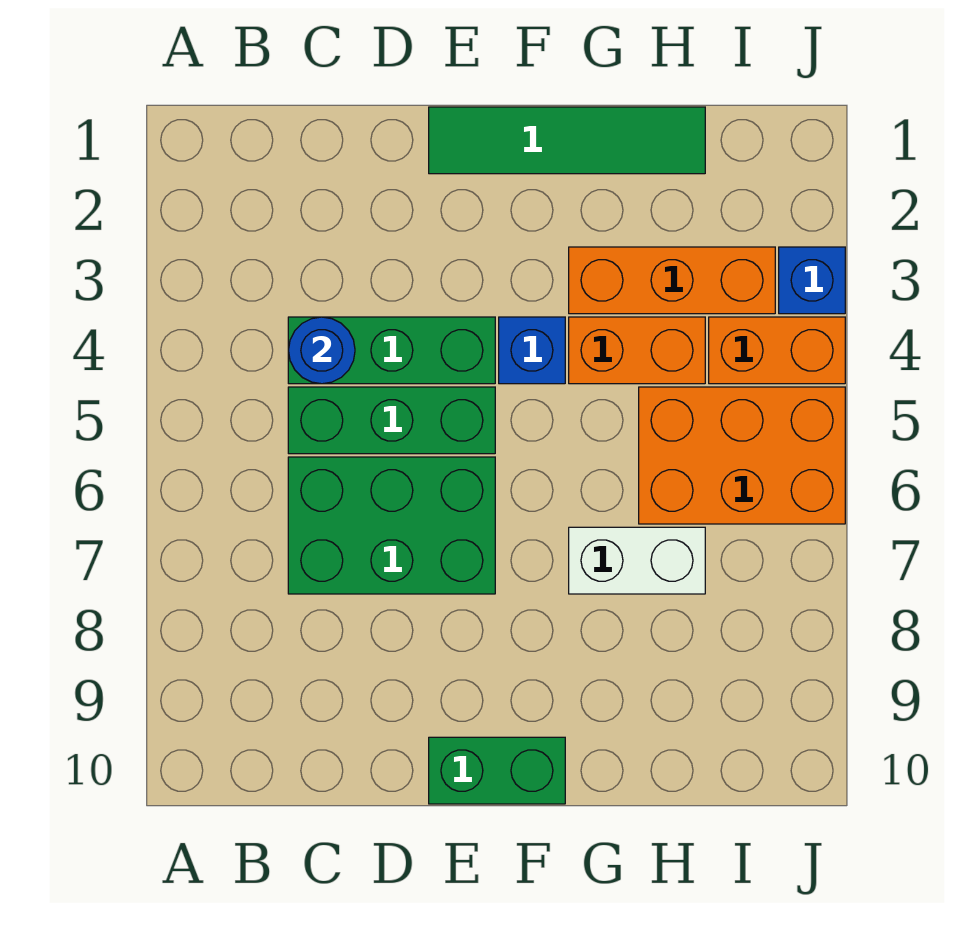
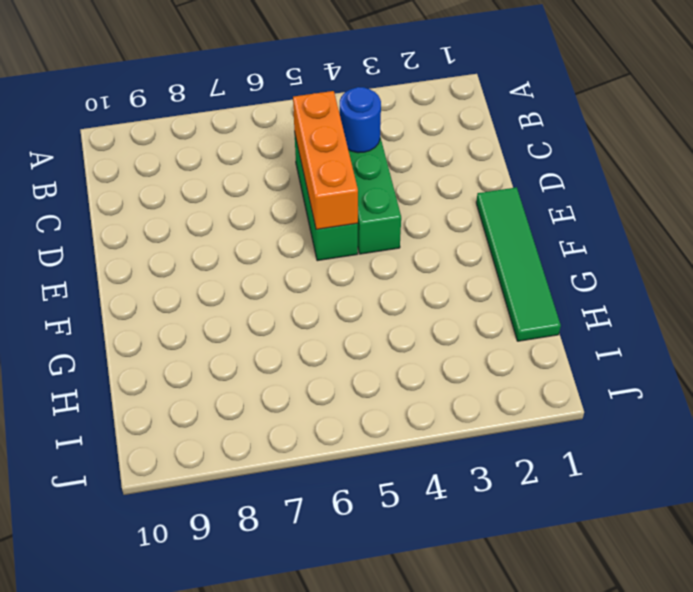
orange brick C5:E5 level 2 -> orange brick G3:I3 level 1
none -> green brick C6:E7 level 1
none -> green brick E10:F10 level 1
none -> blue brick F4 level 1

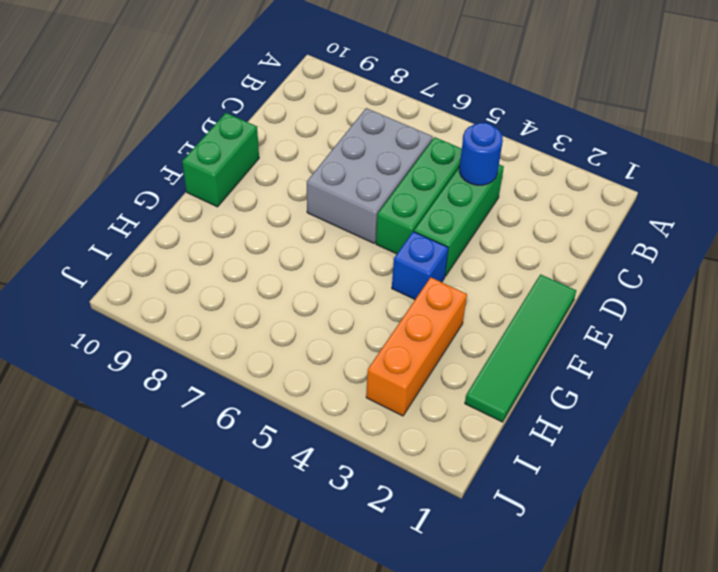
grey brick C6:E7 level 1 -> green brick C6:E7 level 1
none -> orange brick G4:H4 level 1
none -> white brick G7:H7 level 1
none -> orange brick H5:J6 level 1

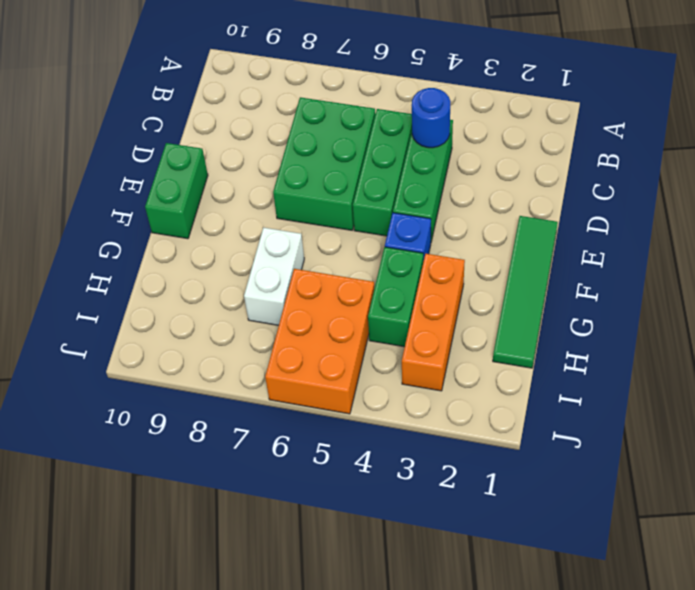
green brick G4:H4 level 1 -> orange brick G4:H4 level 1
none -> orange brick I4:J4 level 1
none -> blue brick J3 level 1

